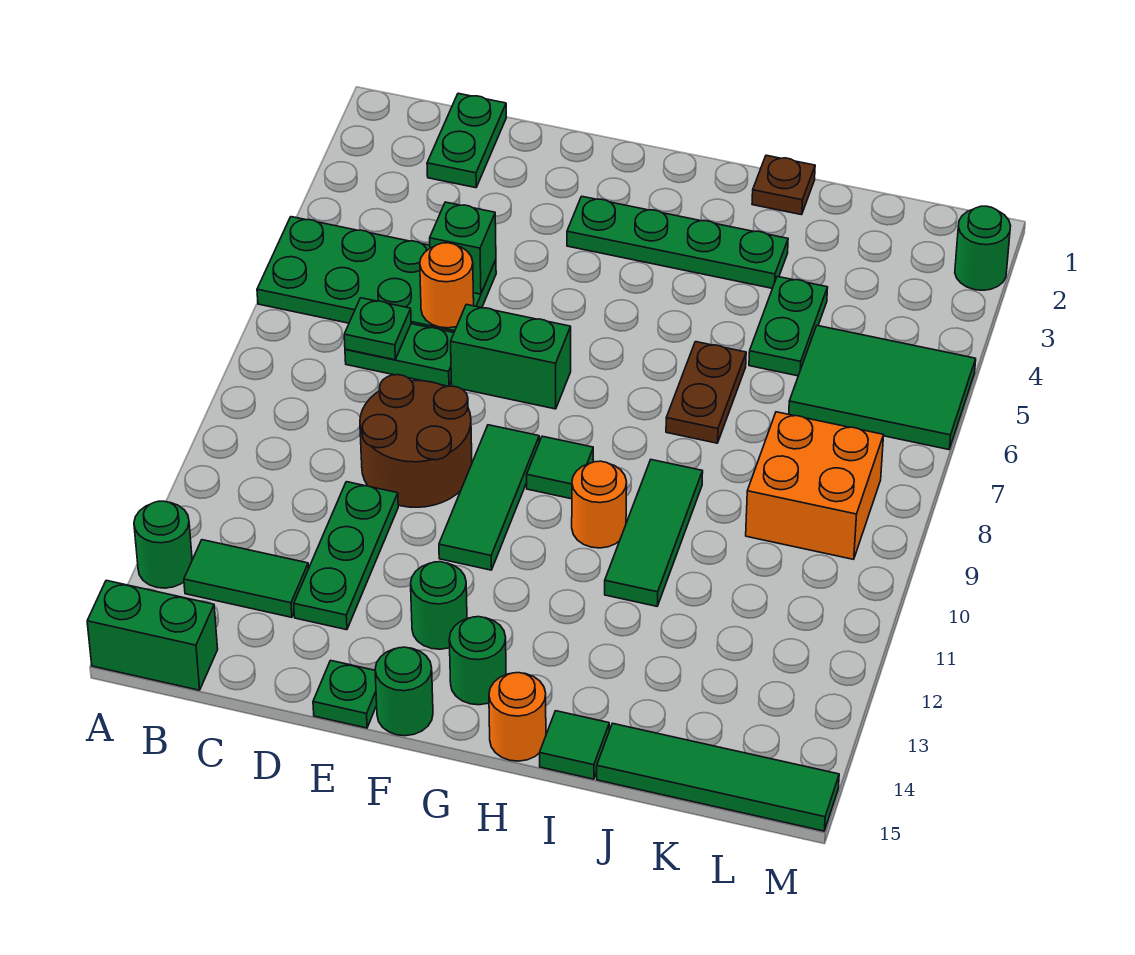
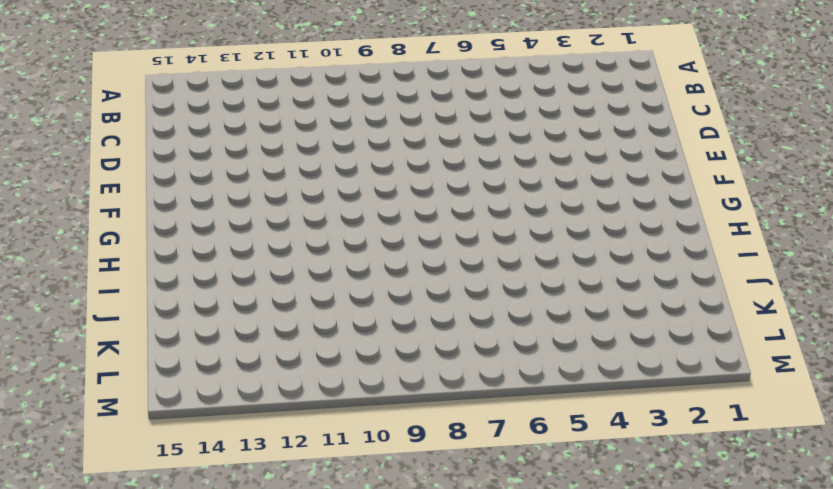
none -> green plate A5:D6 level 1
none -> green round brick A13 level 1
none -> green brick A15:B15 level 1
none -> green tile B13:C13 level 1

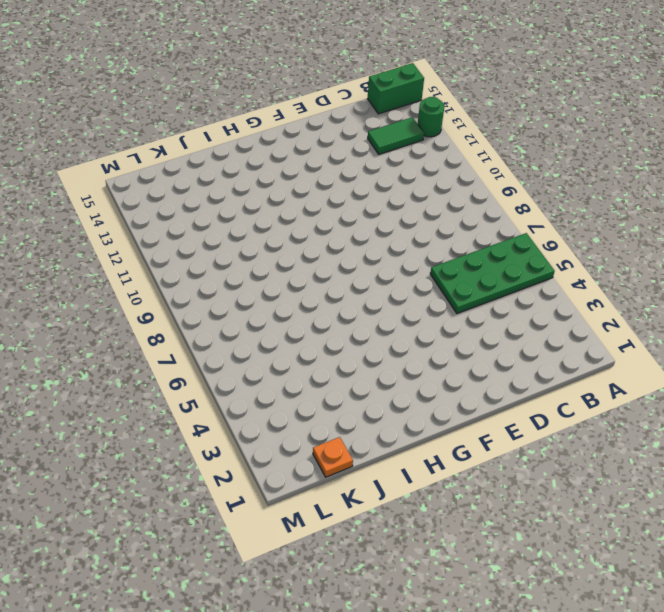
orange plate K1 level 1 -> none
none -> green plate C1:C2 level 1
none -> green plate C7:D7 level 1
none -> brown round brick D9:E10 level 1
none -> green plate D11:D13 level 1

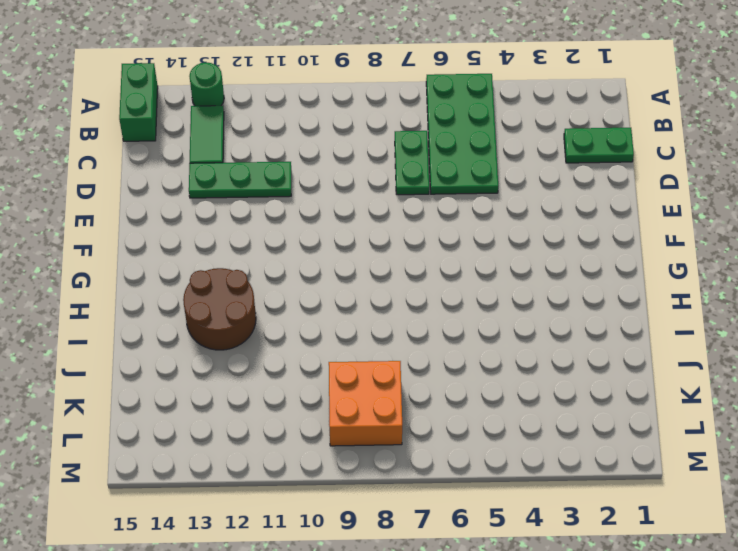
brown round brick H12:I13 level 1 -> brown round brick D9:E10 level 1
none -> green brick E7:F7 level 1
none -> green plate E15 level 1
none -> green plate F3:I3 level 1
none -> green tile F9:F11 level 1

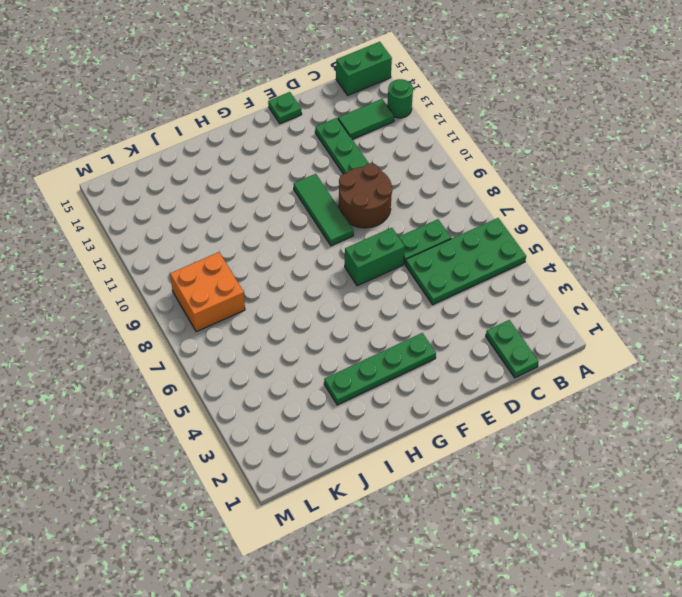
none -> green round brick F13 level 1
none -> green round brick F15 level 1
none -> green tile G9 level 1
none -> green round brick G14 level 1

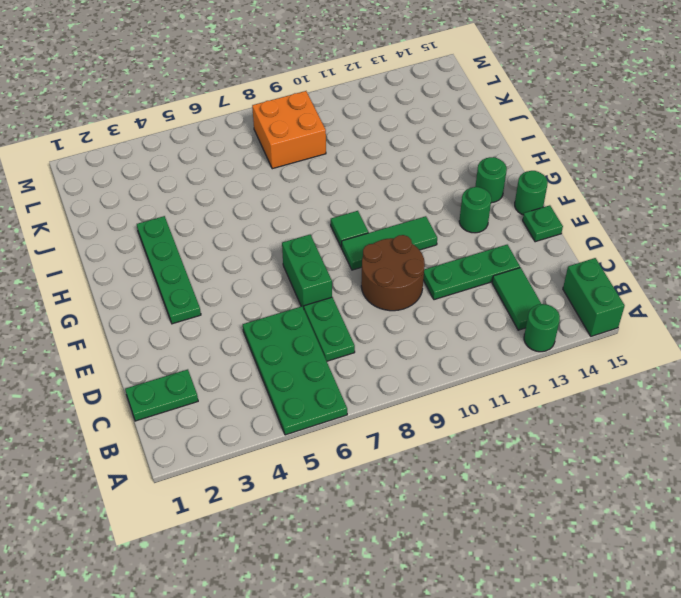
none -> orange round brick H10 level 1
none -> orange round brick H15 level 1
none -> brown plate I1 level 1
none -> brown plate I6:I7 level 1

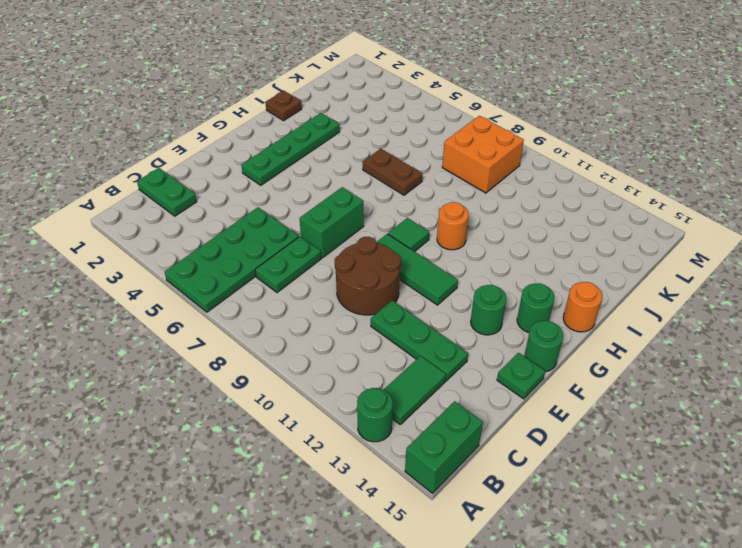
none -> green tile I9:I11 level 1
none -> green tile I15 level 1
none -> green plate J4:J5 level 1
none -> green tile J15:M15 level 1

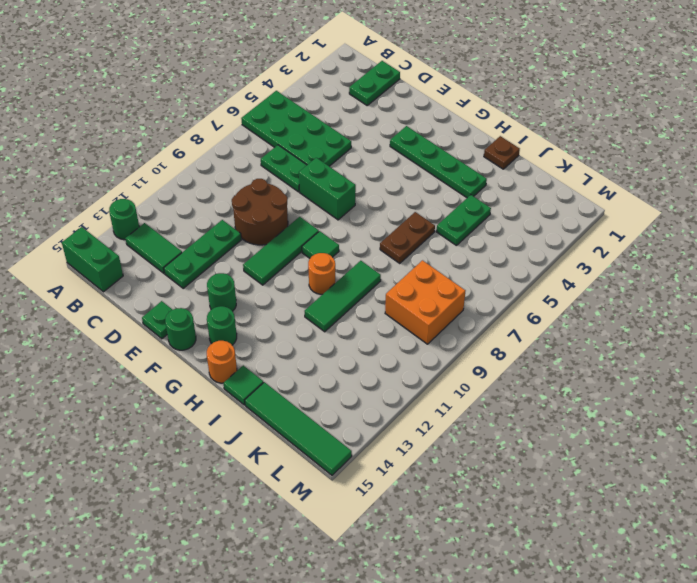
none -> green tile K5:M6 level 1
none -> green round brick M2 level 1
none -> green plate C7 level 2
none -> green brick D5 level 2

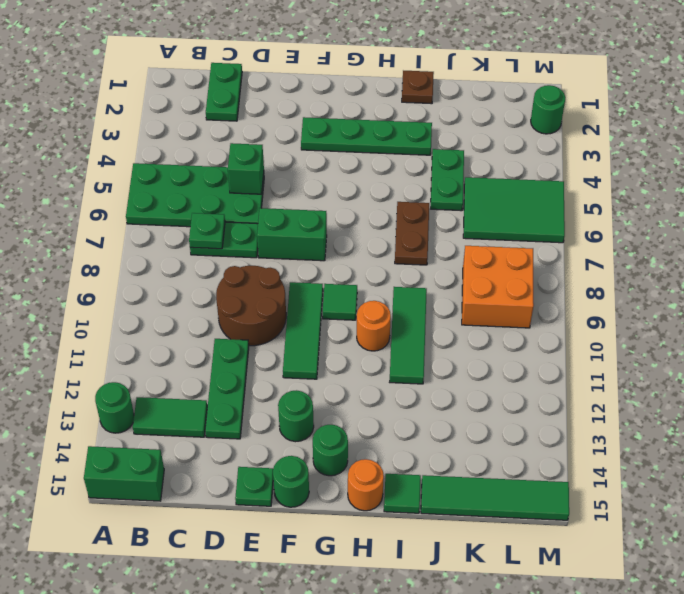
none -> orange round brick D6 level 2

